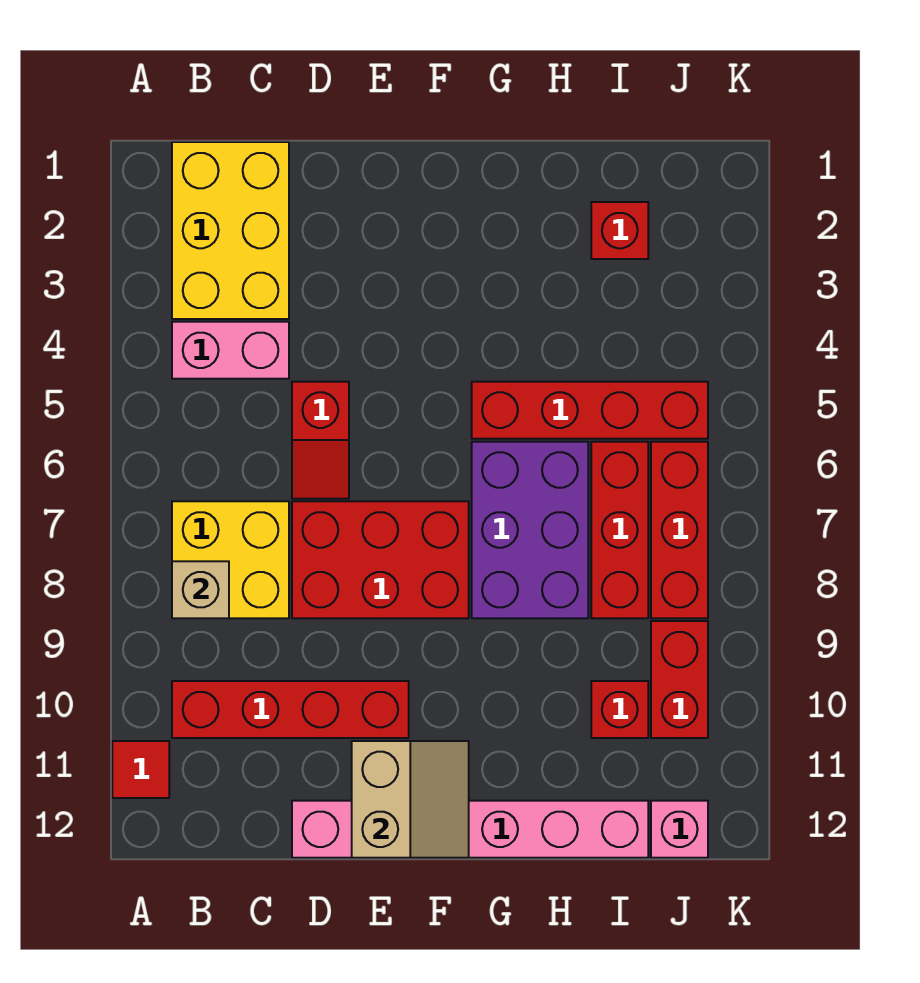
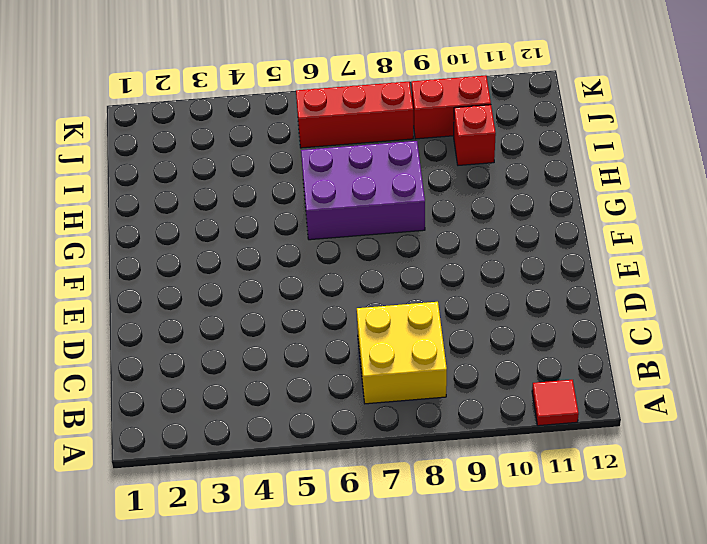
none -> yellow brick B1:C3 level 1
none -> pink brick B4:C4 level 1
none -> red brick B10:E10 level 1

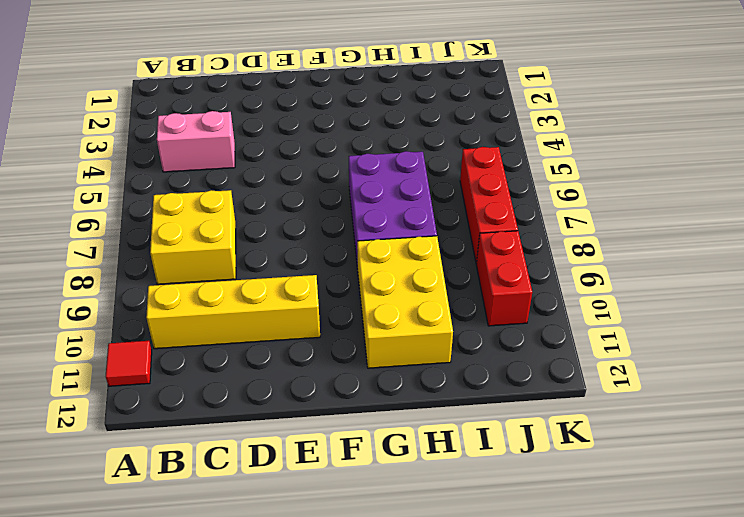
yellow brick B10:E10 level 1 -> red brick B10:E10 level 1
yellow brick G9:H11 level 1 -> yellow brick B1:C3 level 1
none -> red slope D5:D6 level 1 top 5
none -> red brick D7:F8 level 1
none -> pink brick D12:I12 level 1

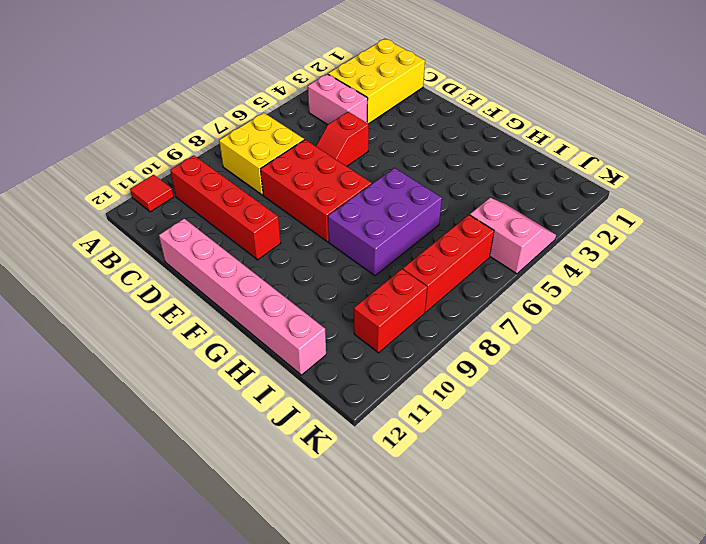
pink slope J4:K5 level 1 top 5 -> red brick G5:J5 level 1
none -> red brick I2 level 1
none -> red brick I6:I8 level 1
none -> red brick I10 level 1

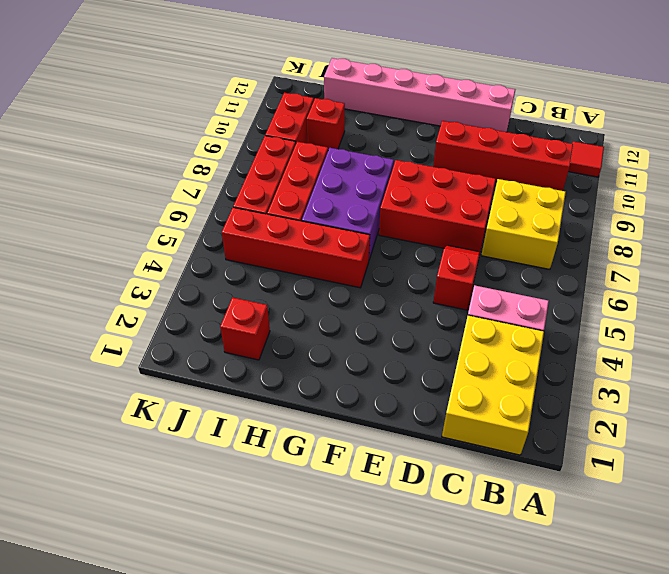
none -> pink brick J12 level 1
none -> tan brick B8 level 2
none -> tan slope E11:F12 level 2 top E

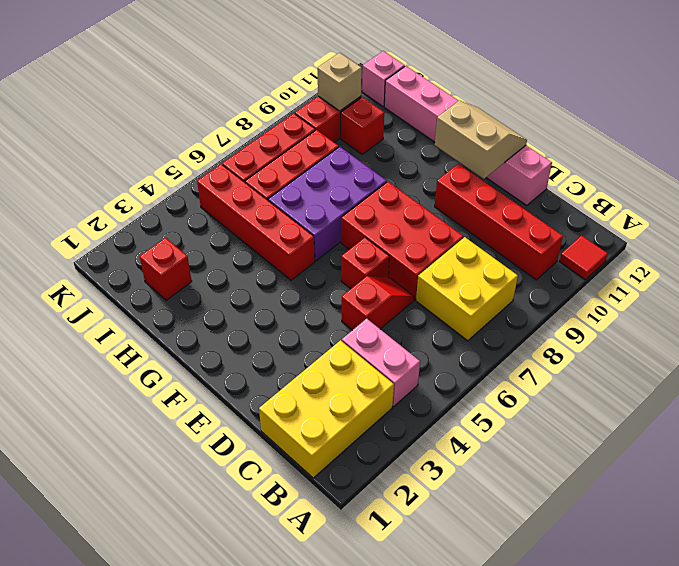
red brick E6 level 1 -> none
tan slope E11:F12 level 2 top 11 -> tan slope E11:F12 level 2 top E
tan brick J10 level 2 -> tan brick B8 level 2

